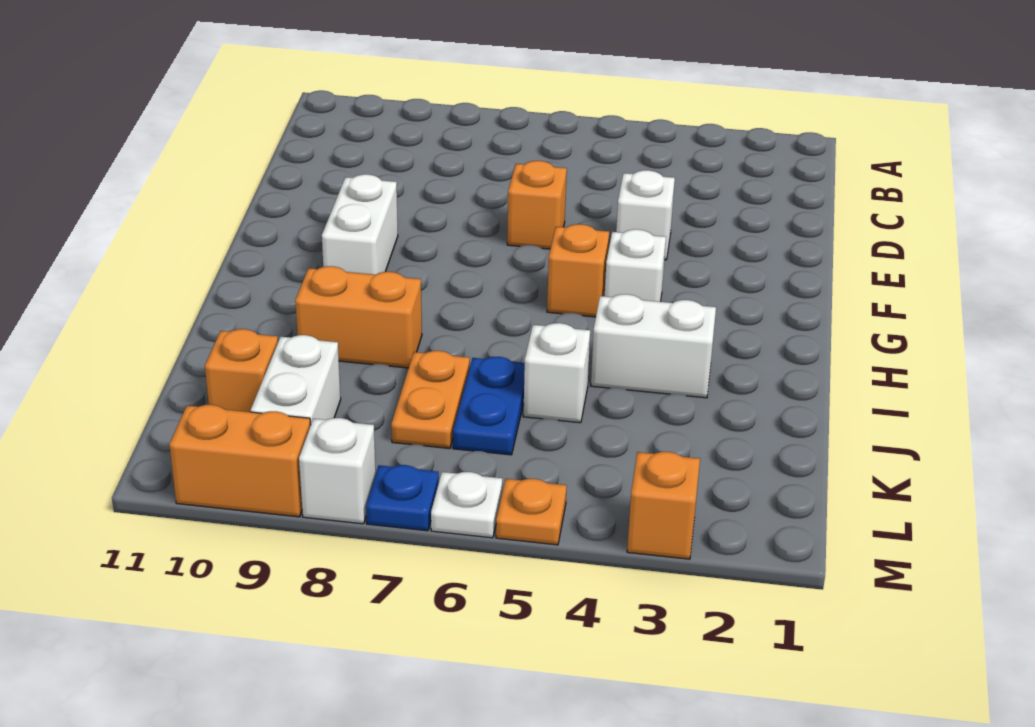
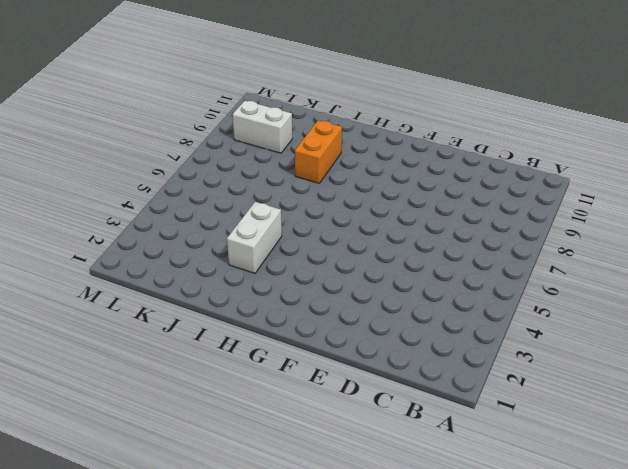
none -> white brick E4 level 1
none -> orange brick E6 level 1
none -> white brick F9:G9 level 1

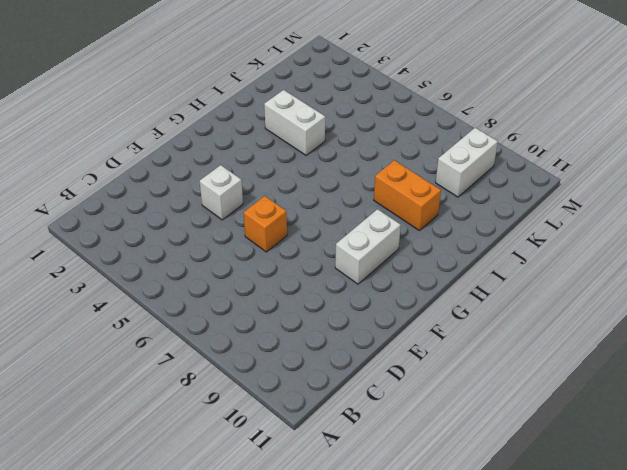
none -> white brick G4 level 1
none -> orange brick G5 level 1
none -> white brick J5 level 1

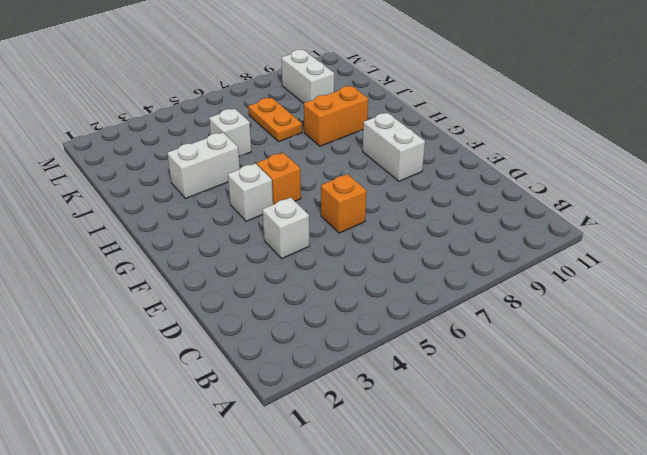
none -> blue plate J6:K6 level 1
none -> orange brick K10 level 1
none -> orange brick M3 level 1

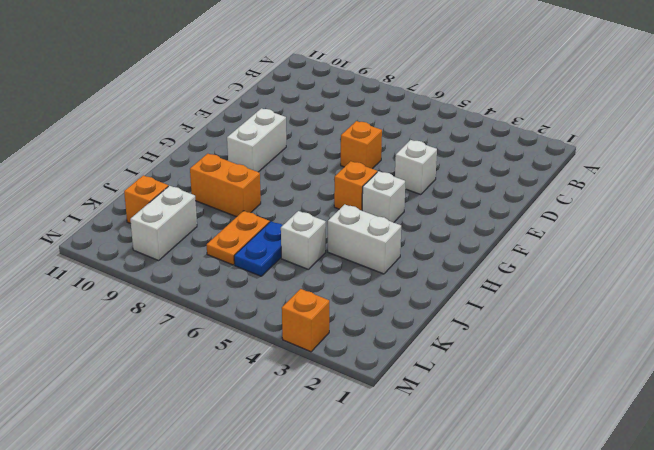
none -> orange plate M5 level 1
none -> white plate M6 level 1
none -> blue plate M7 level 1

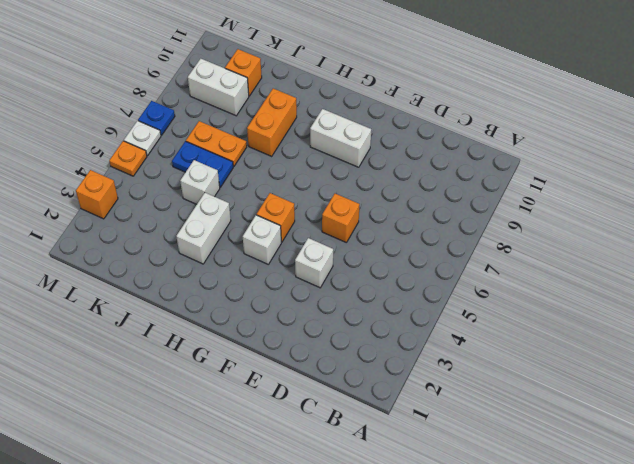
none -> white brick M8 level 1
none -> orange brick M9:M10 level 1

